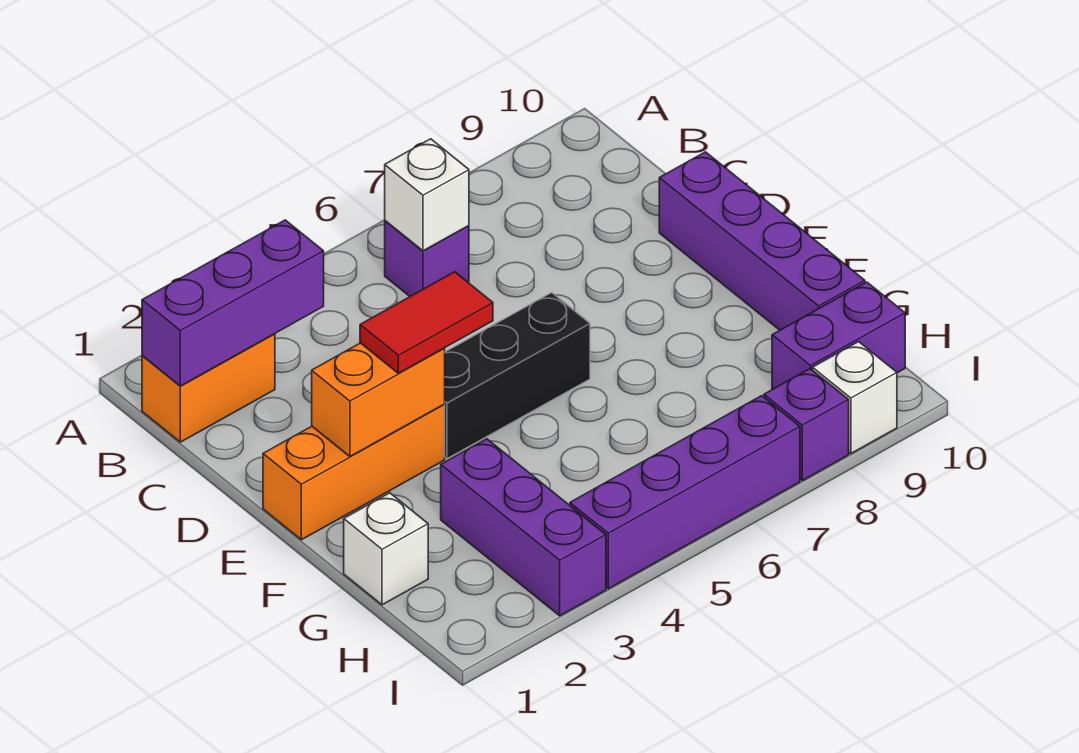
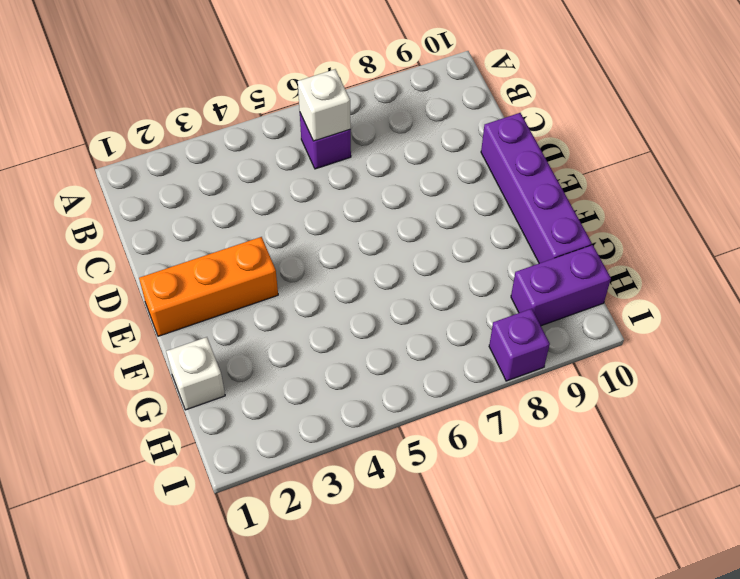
none -> orange brick B1:B2 level 1
none -> black brick E4:E6 level 1
none -> purple brick G3:I3 level 1

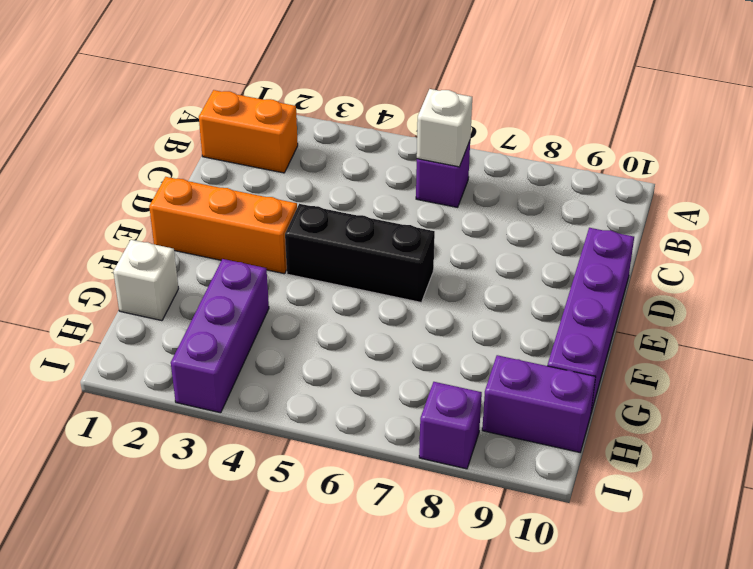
none -> purple brick I4:I7 level 1
none -> white brick I9 level 1
none -> purple brick B1:B3 level 2

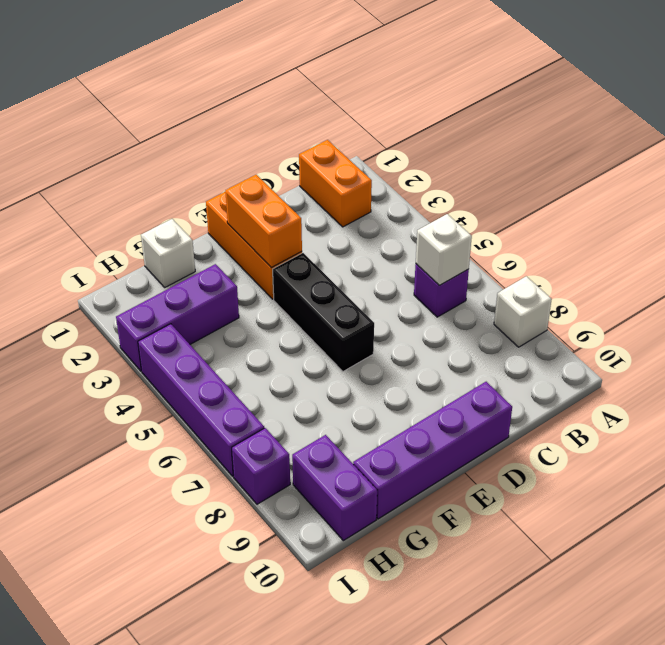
white brick A8 level 1 -> white brick I9 level 1
none -> purple brick B1:B3 level 2
none -> red tile E3:E4 level 3

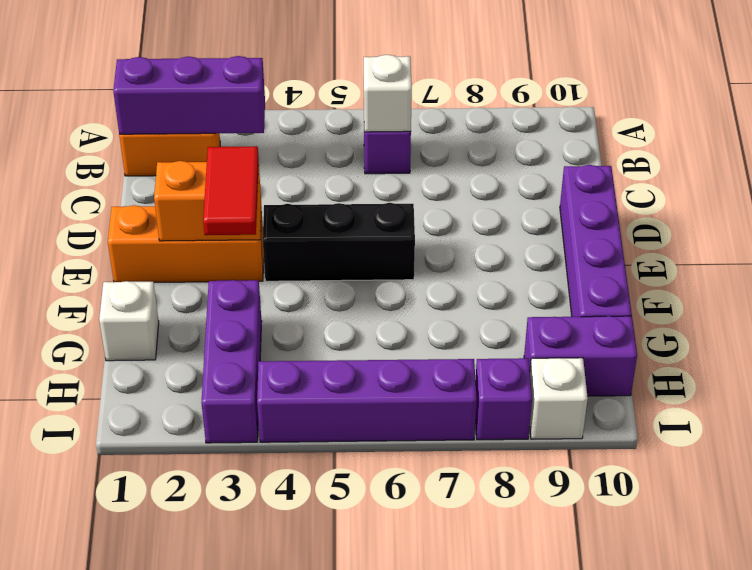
red tile E3:F3 level 3 -> red tile E3:E4 level 3

